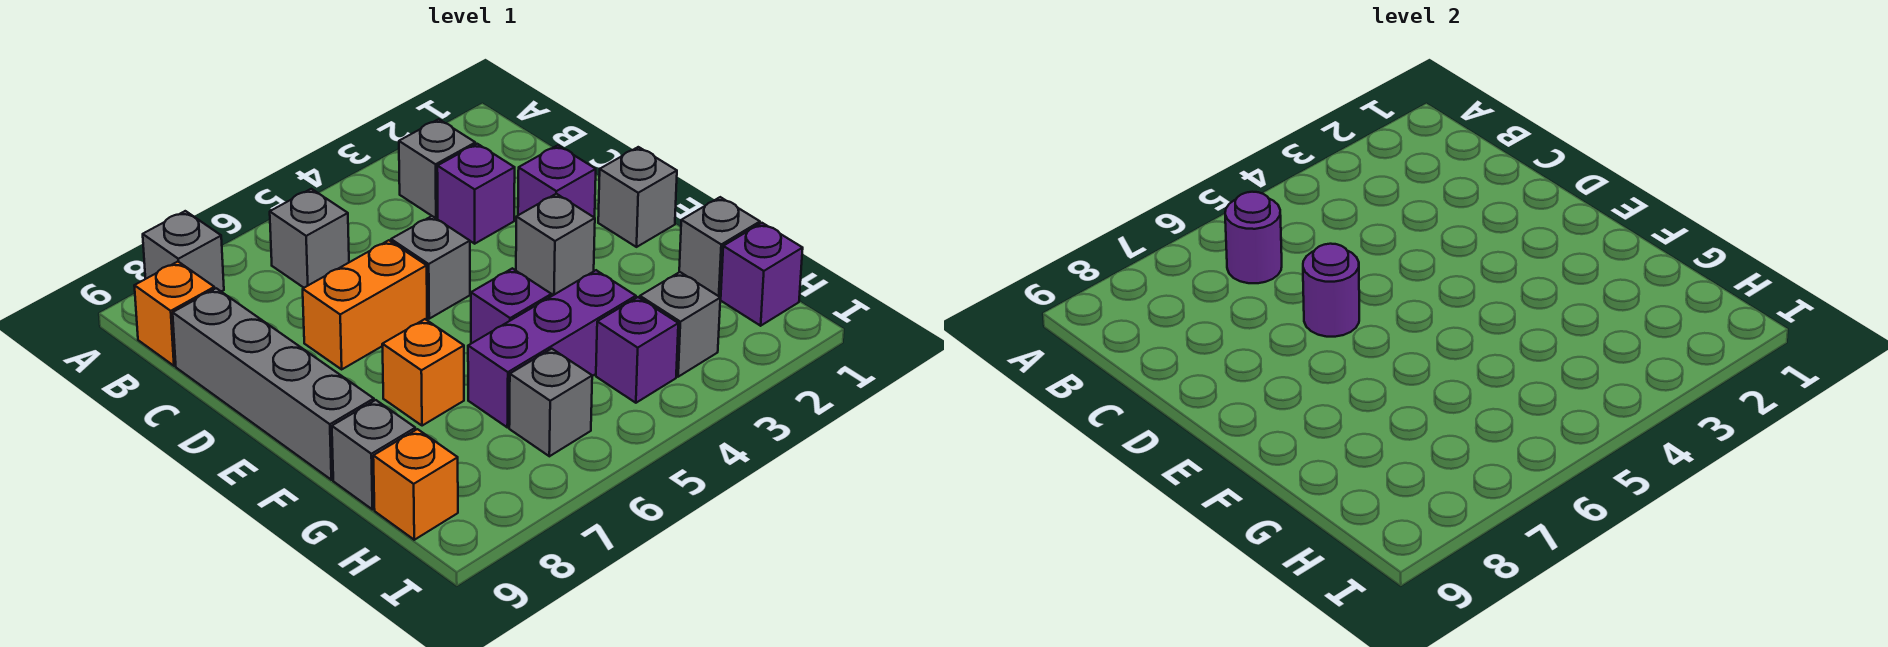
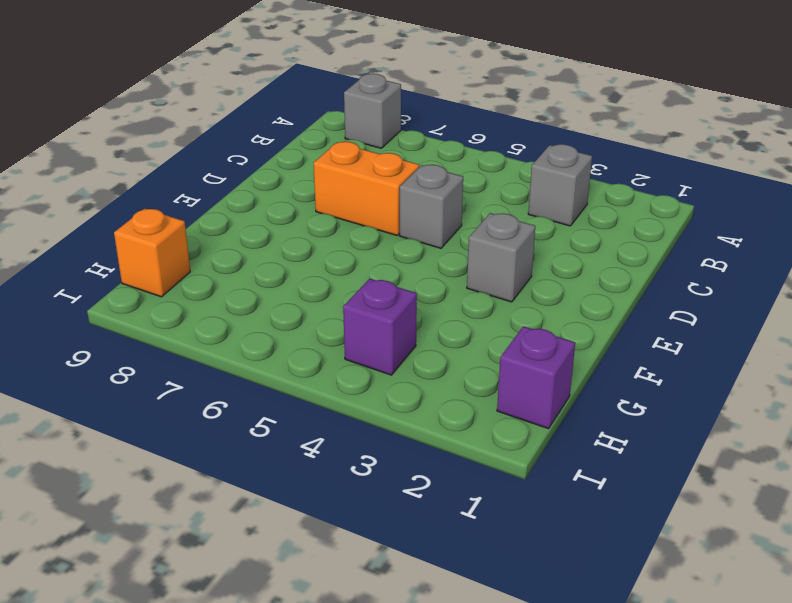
none -> grey brick B6 level 1
none -> orange brick B9 level 1
none -> purple brick C3 level 1

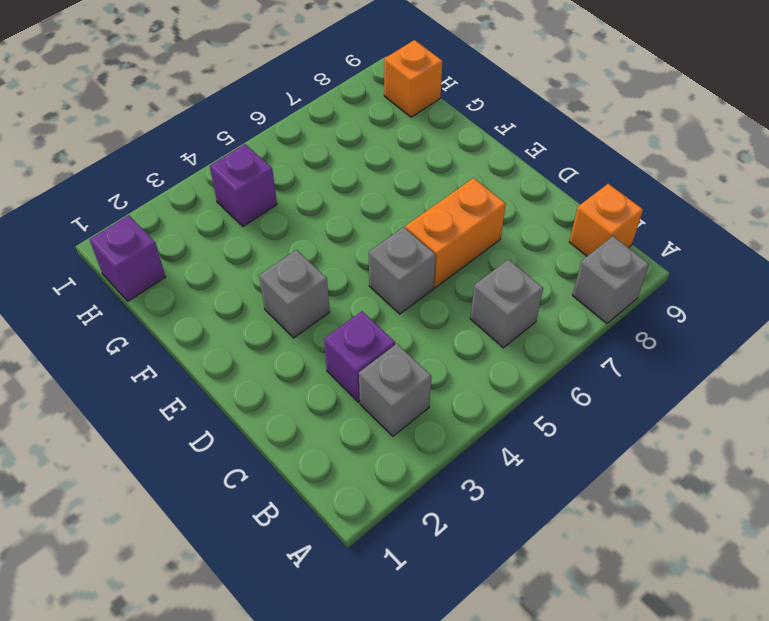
none -> grey brick C9:F9 level 1
none -> purple brick D2 level 1
none -> grey brick E1 level 1

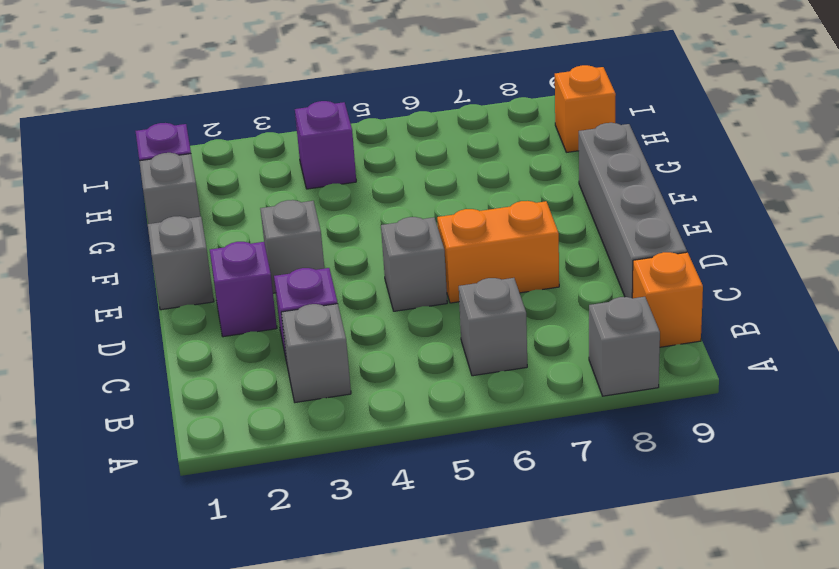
none -> purple brick F5 level 1
none -> orange brick F7 level 1
none -> purple brick G4:G6 level 1

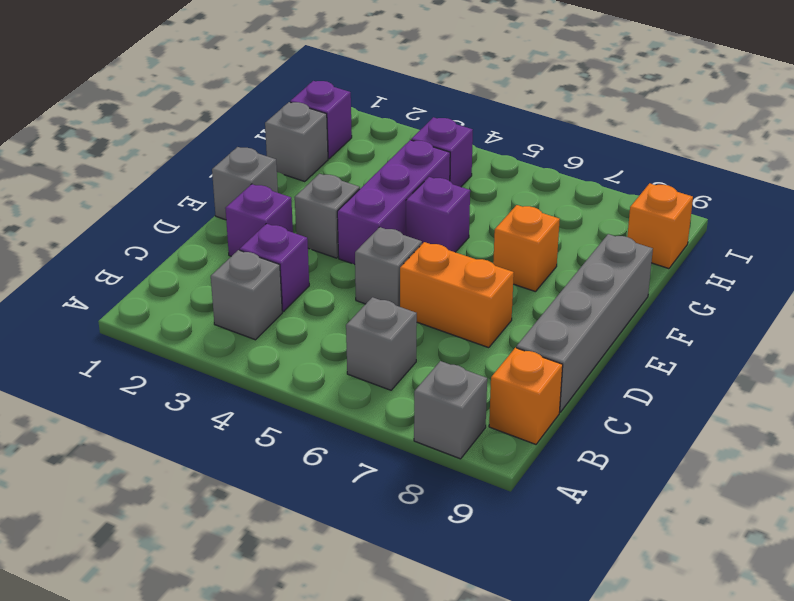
purple brick E4:G4 level 1 -> purple brick G4:G6 level 1
none -> grey brick G9 level 1
none -> grey brick H3 level 1
none -> grey brick H6 level 1

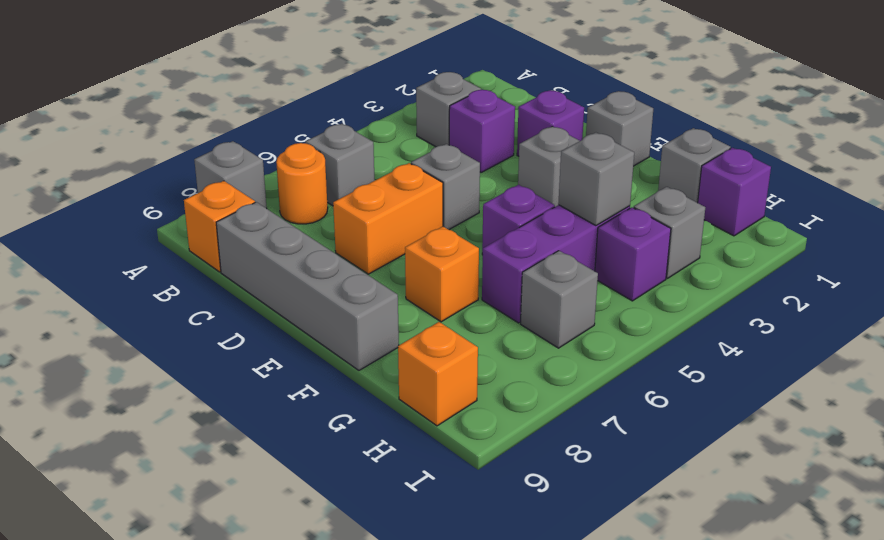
orange round brick B7 level 1 -> none
grey brick G4 level 2 -> grey brick G9 level 1
none -> purple round brick B6 level 2
none -> purple round brick D6 level 2

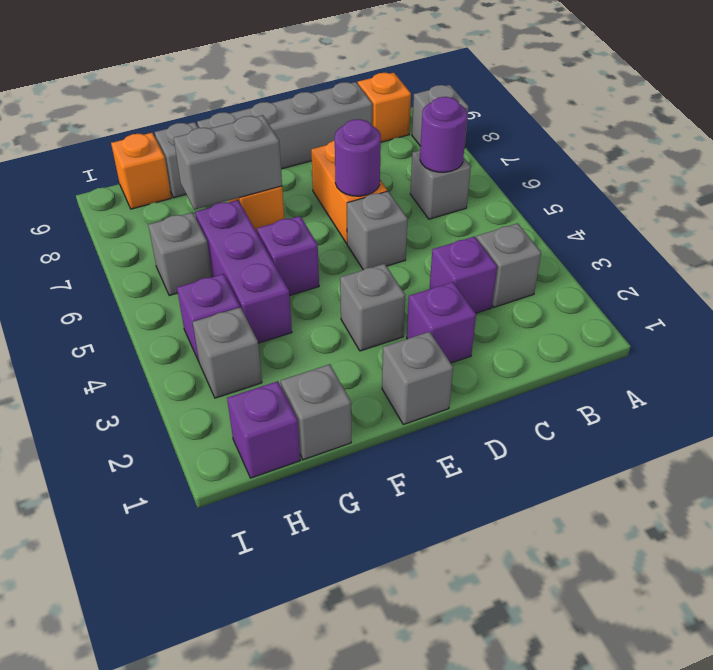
grey brick F7:G7 level 2 -> none

